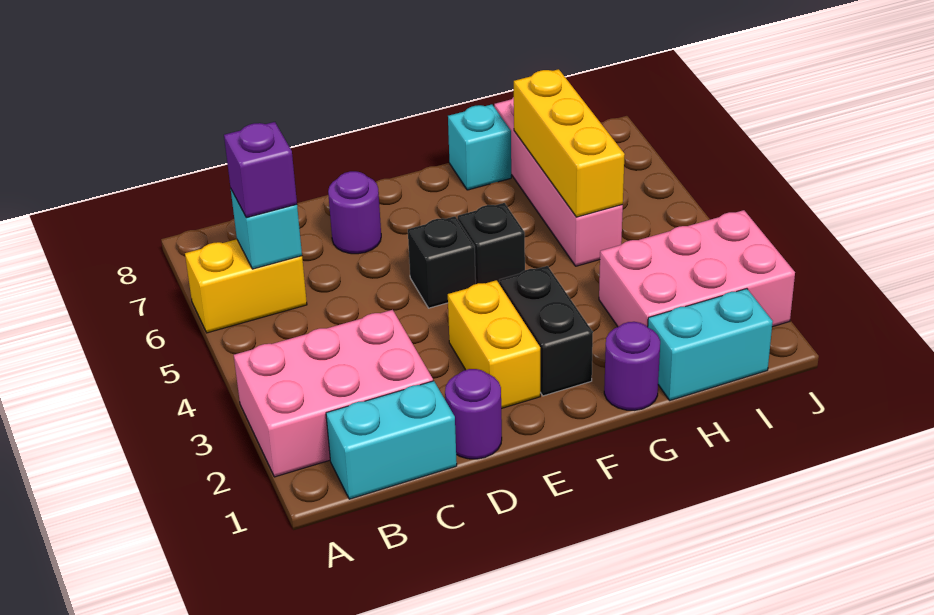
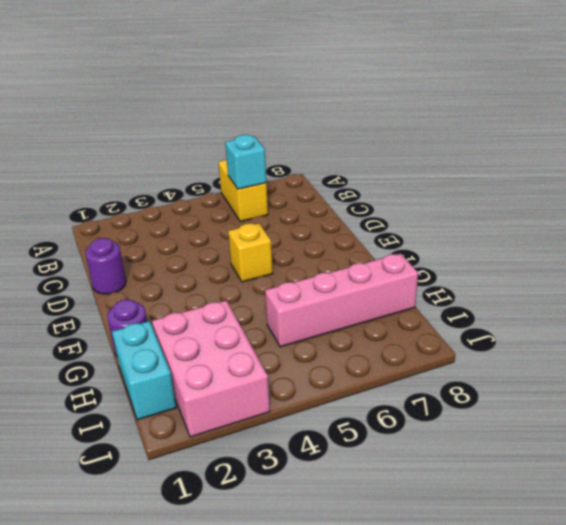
yellow brick E5 level 1 -> black brick E5 level 1
none -> pink brick A2:C3 level 1
none -> cyan brick B1:C1 level 1
none -> purple round brick D7 level 1

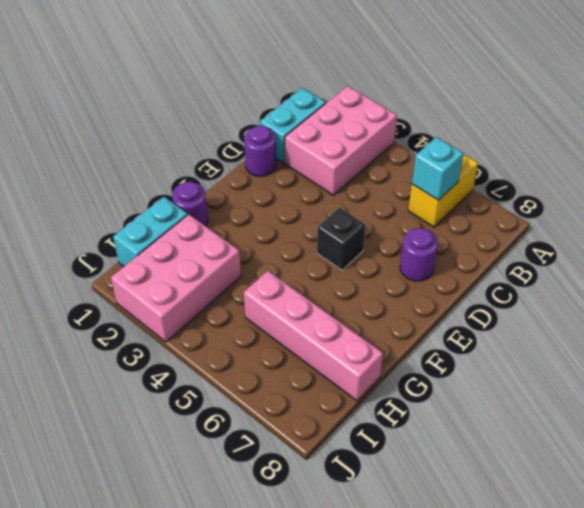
none -> yellow brick E2:E3 level 1
none -> black brick F2:F3 level 1
none -> black brick F5 level 1

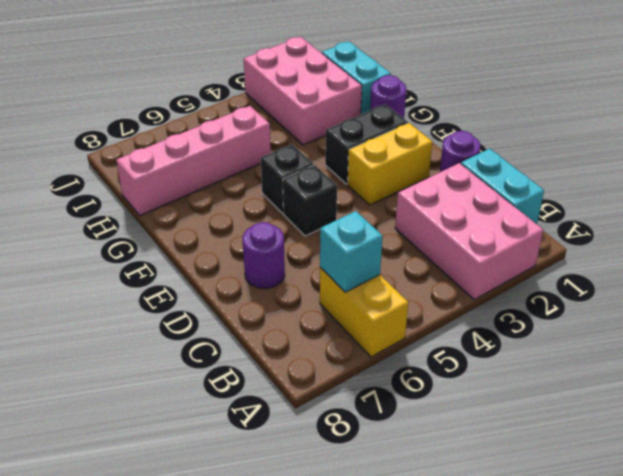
none -> cyan brick G8 level 1
none -> yellow brick H5:H7 level 2
none -> purple brick B6 level 3

